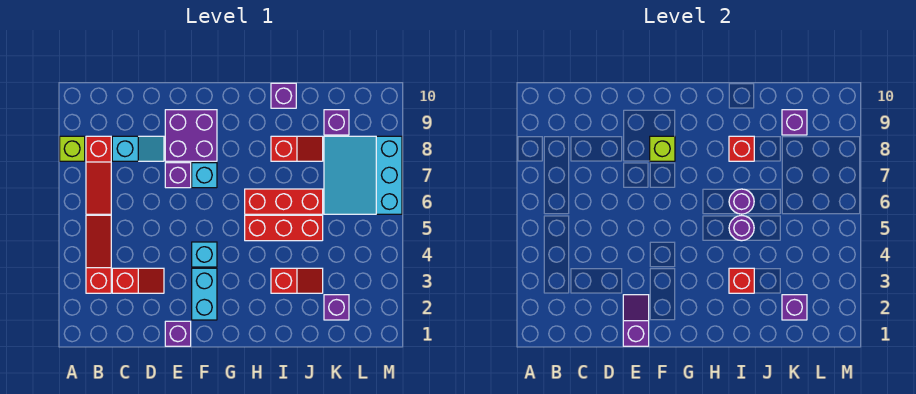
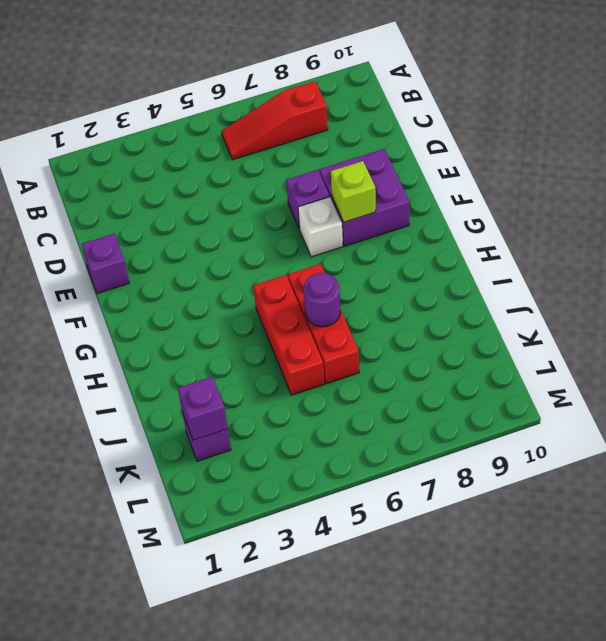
white brick F7 level 1 -> cyan brick F7 level 1
none -> lime brick A8 level 1
none -> red slope B3:B5 level 1 top 3
none -> red slope C3:D3 level 1 top C

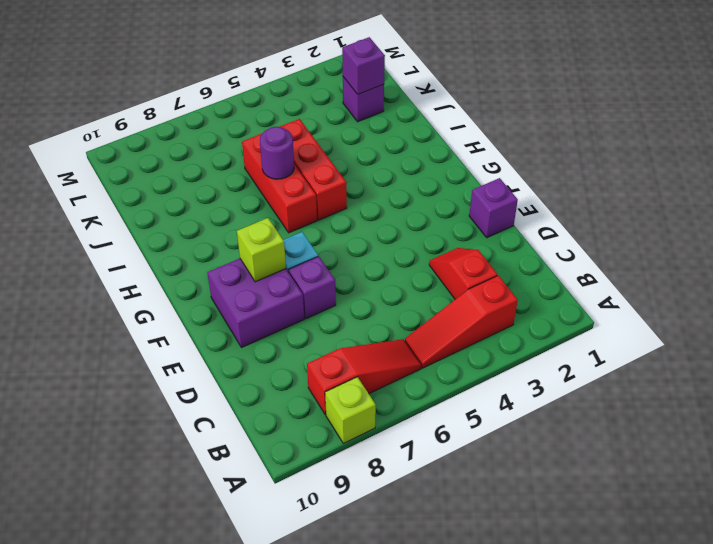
none -> cyan slope C8:D8 level 1 top C
none -> cyan brick F2:F3 level 1
none -> cyan brick F4 level 1

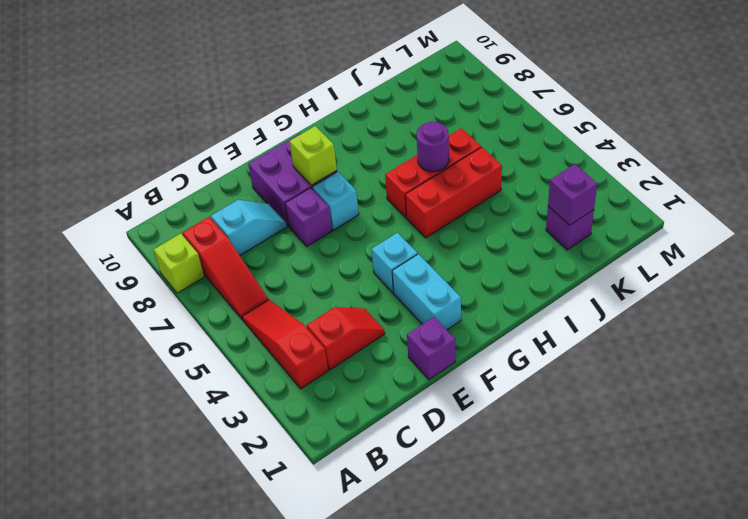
none -> red slope I3:J3 level 1 top I
none -> red slope I8:J8 level 1 top I
none -> purple brick I10 level 1

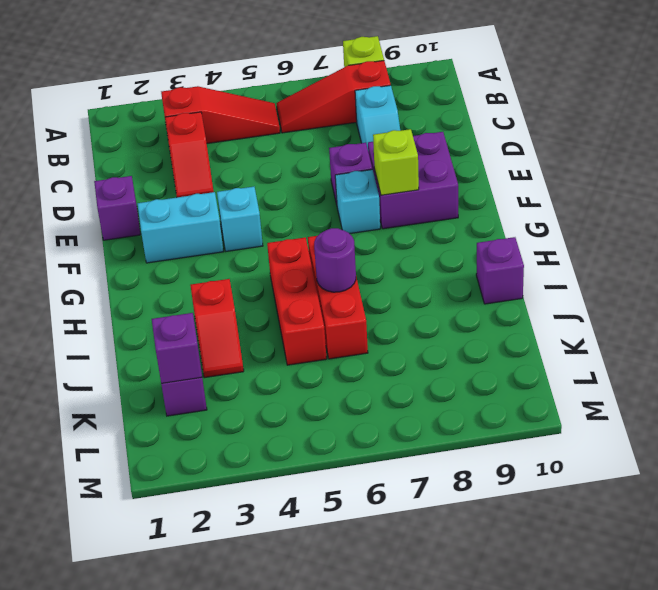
none -> red slope I8:J8 level 1 top I
none -> cyan slope K6:M8 level 1 top M
none -> purple brick K9 level 1

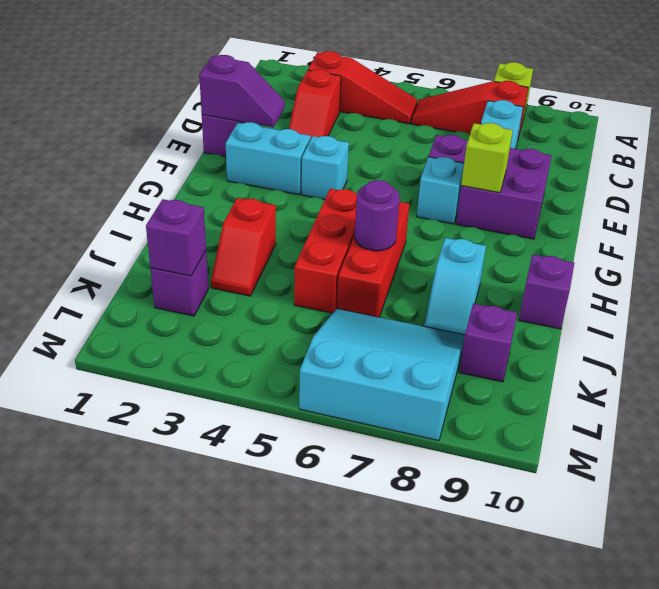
cyan slope I8:J8 level 1 top I -> red slope I8:J8 level 1 top I
none -> red brick I3 level 2
none -> purple round brick I5 level 2
none -> red brick I8 level 2

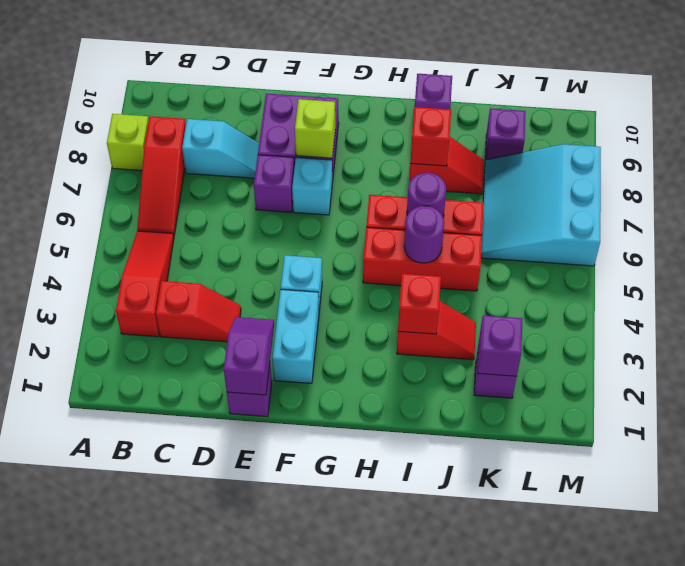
none -> purple brick K9 level 2

